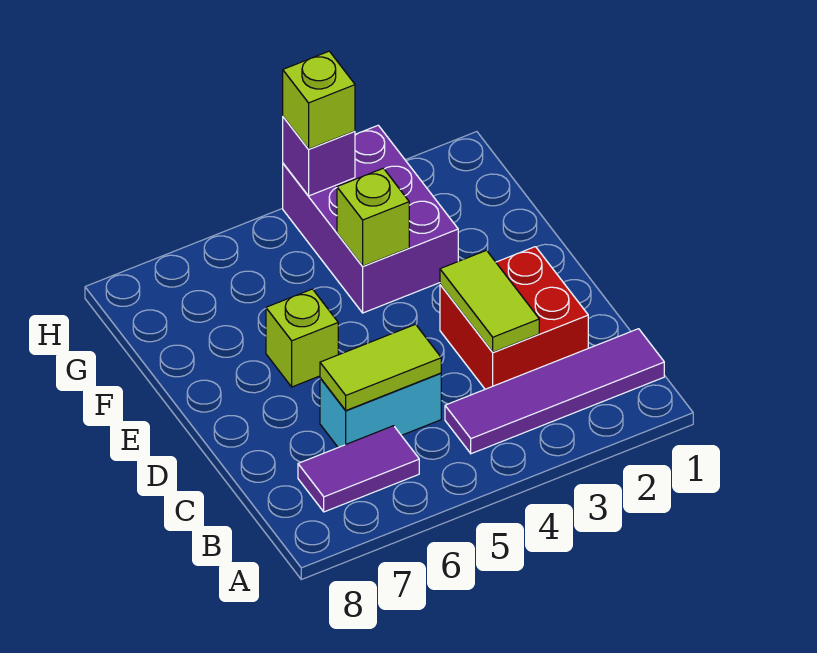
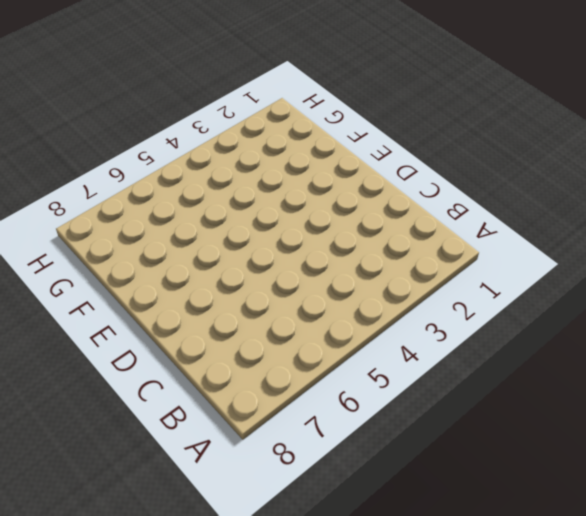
none -> purple tile B1:B4 level 1
none -> purple tile B6:B7 level 1

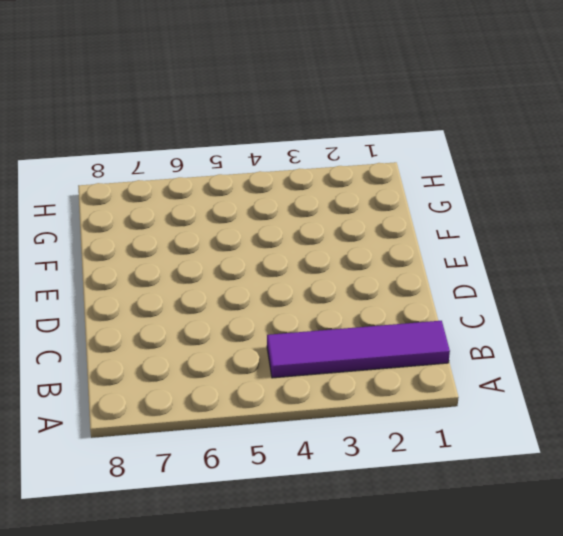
none -> purple tile B6:B7 level 1
none -> red brick C2:D3 level 1

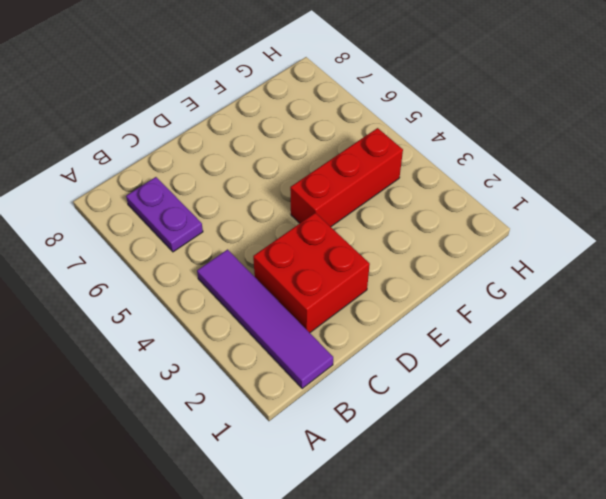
purple plate B6:B7 level 1 -> purple tile B6:B7 level 1
red brick E4:G4 level 1 -> purple brick F3:H4 level 1
none -> cyan brick C5:C6 level 1
none -> lime brick E6 level 1

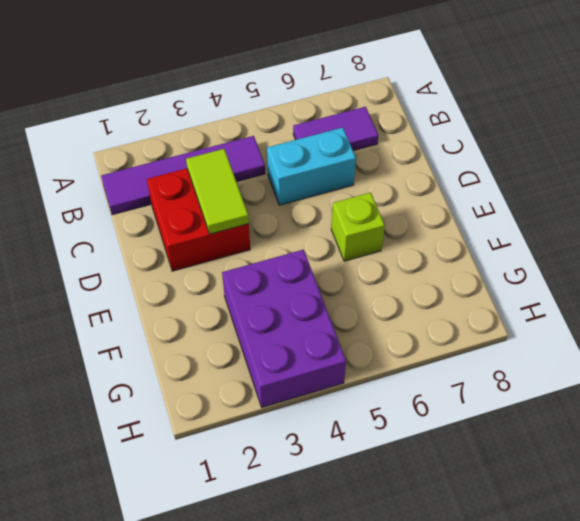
none -> lime tile C5:C6 level 2
none -> lime brick F4 level 2

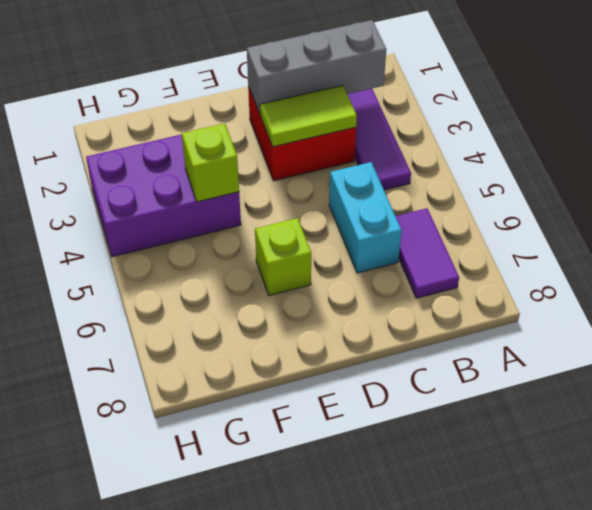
grey brick B2:D2 level 2 -> none
none -> lime tile C5:C6 level 2
none -> purple brick H4 level 2

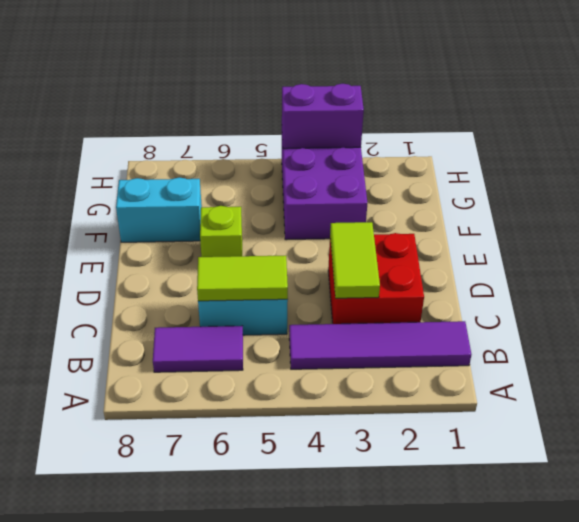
cyan brick F7:F8 level 1 -> none
purple brick H3:H4 level 2 -> purple brick H4 level 2
none -> lime brick F4 level 2
none -> lime brick H4 level 3

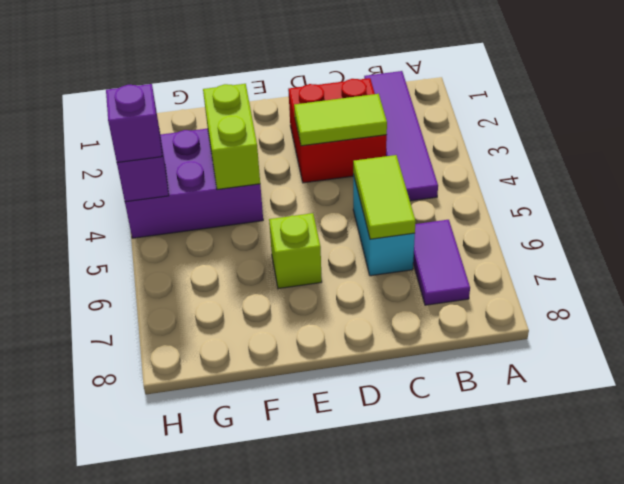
lime brick F3:F4 level 2 -> lime brick F4 level 2
purple brick H4 level 3 -> lime brick H4 level 3

